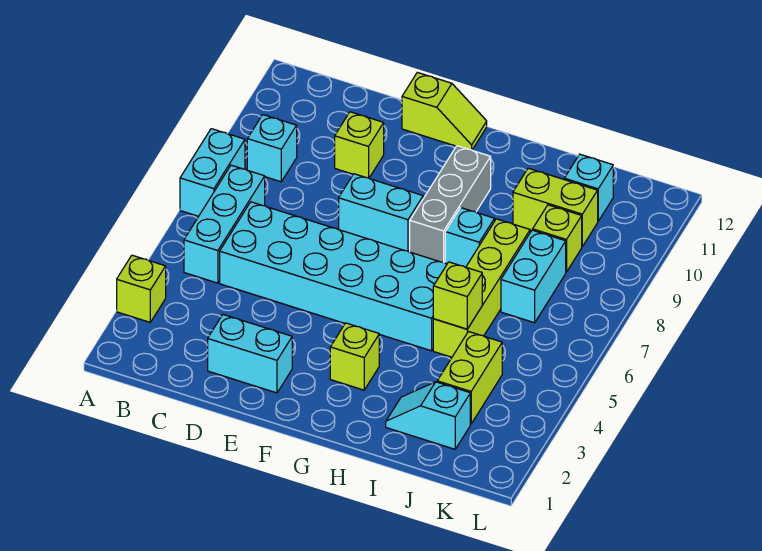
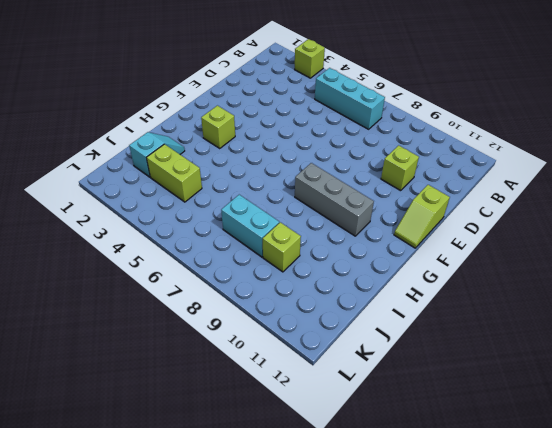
none -> cyan brick A7:A8 level 1
none -> cyan brick B9 level 1
none -> cyan brick C5:H6 level 1

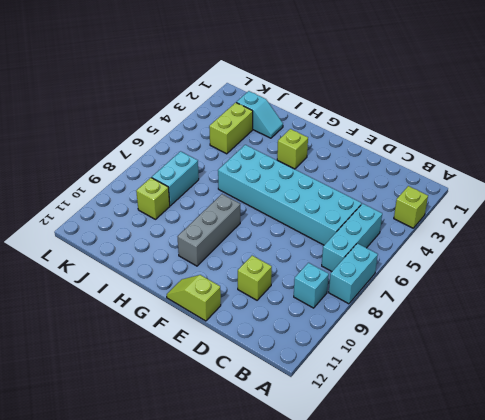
none -> cyan brick D2:E2 level 1
none -> cyan brick E8:F8 level 1
none -> cyan brick H8 level 1

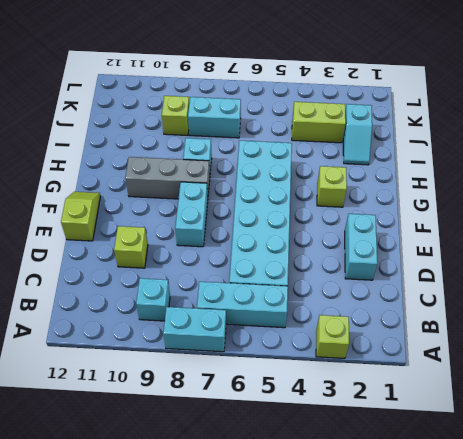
none -> lime brick I5:I8 level 1
none -> lime brick I10:J10 level 1
none -> cyan brick J11 level 1

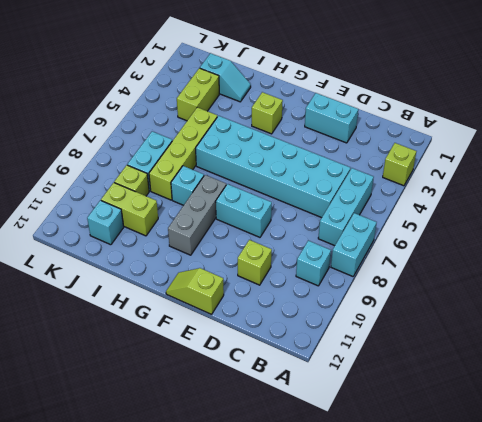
none -> lime brick I5 level 2

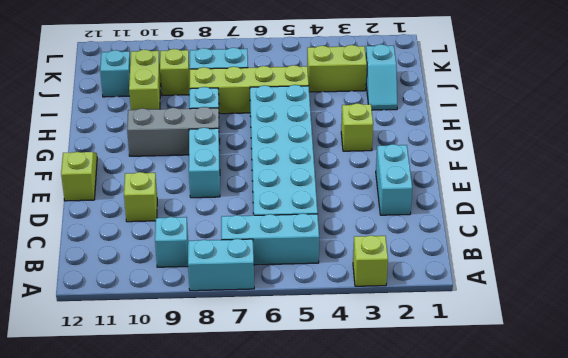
none -> lime brick I5 level 2

